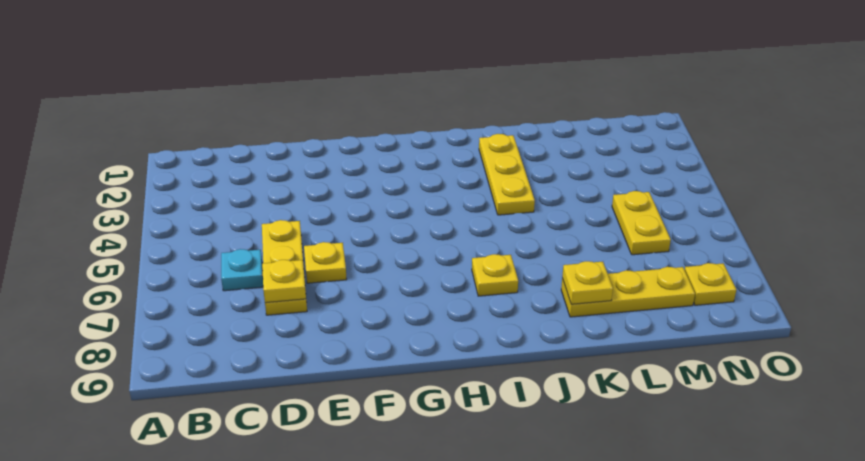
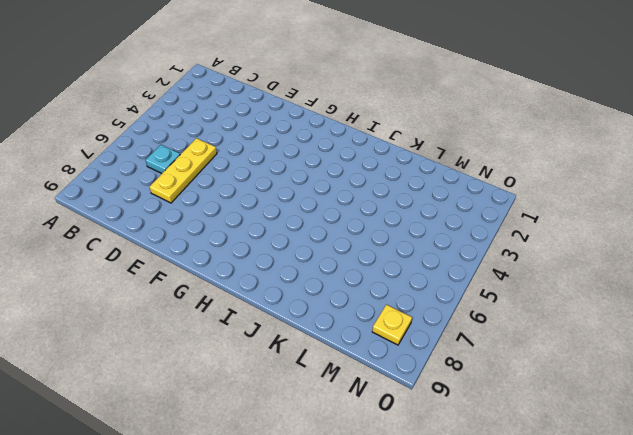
none -> yellow plate E6 level 1
none -> yellow plate I7 level 1

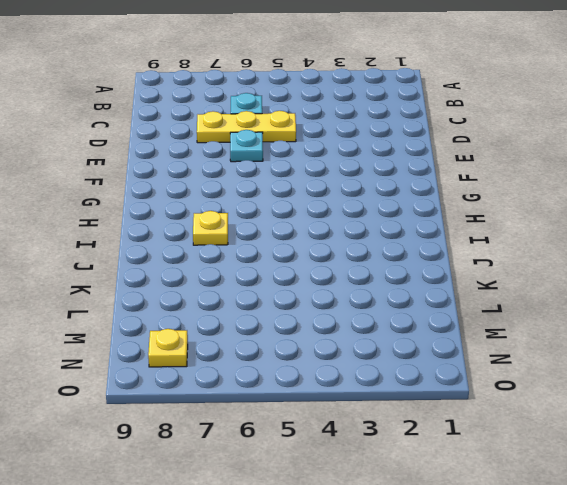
cyan plate E6 level 1 -> yellow plate E6 level 1
none -> yellow plate J2:J4 level 1
none -> yellow plate K8:M8 level 1

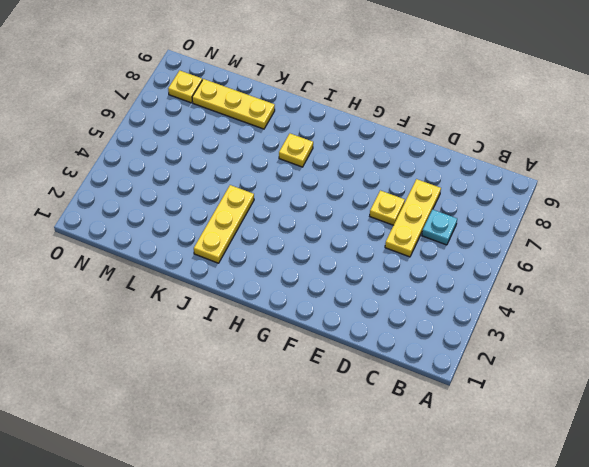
none -> yellow plate M5:M6 level 1
none -> yellow plate D7 level 2

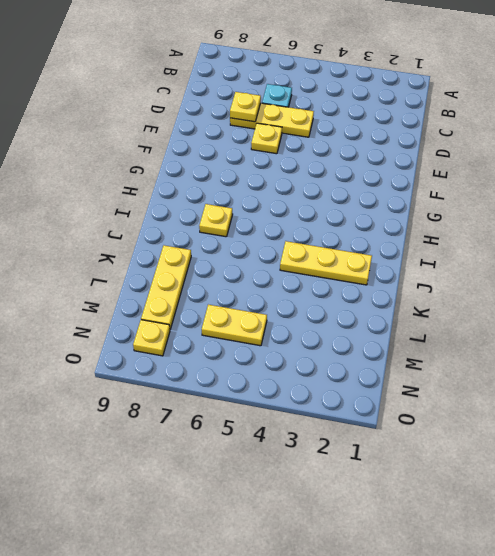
none -> yellow plate K8 level 2

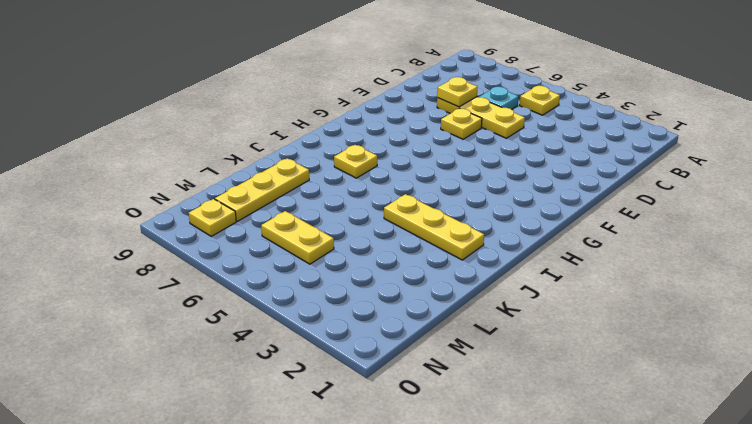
yellow plate B5 level 1 -> yellow plate K8 level 2

